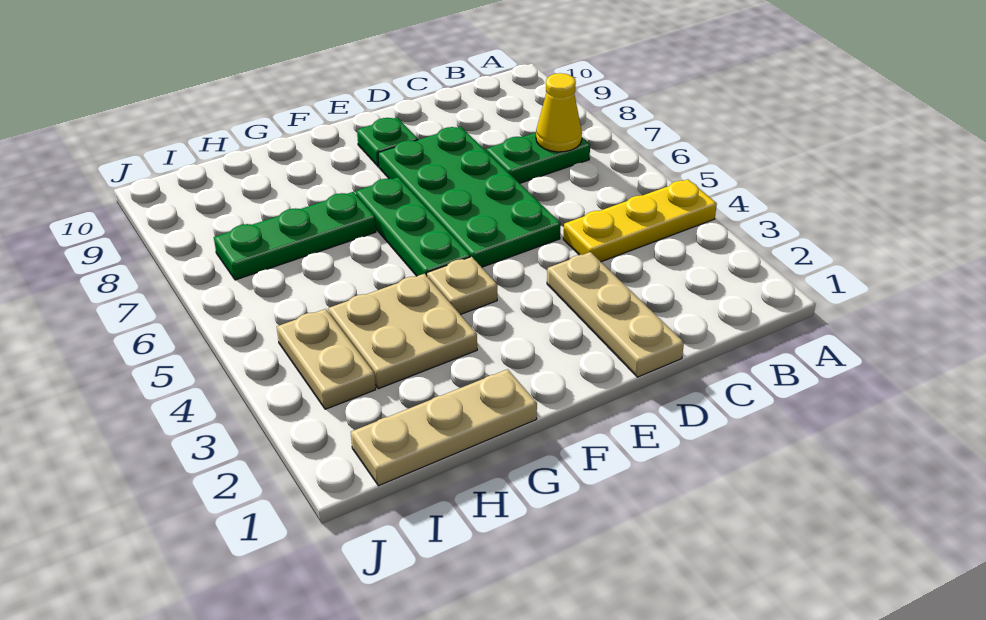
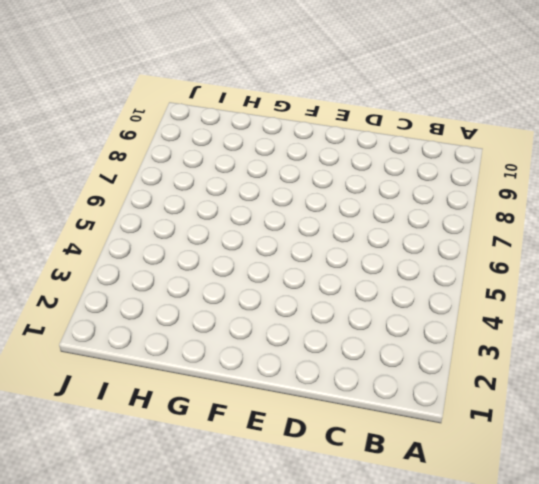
none -> yellow plate A4:C4 level 1
none -> green plate B7:C7 level 1
none -> tan plate D1:D3 level 1

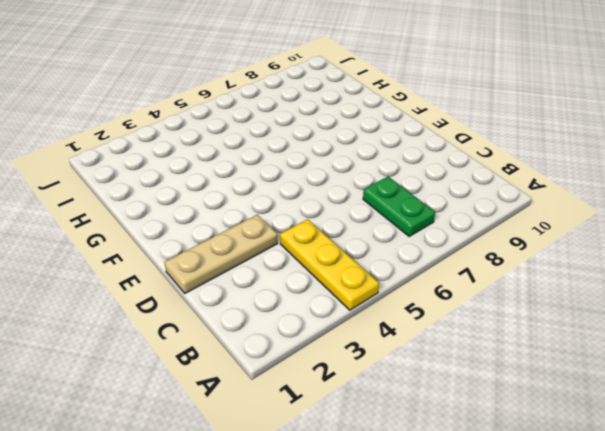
none -> green plate D5:E8 level 1
none -> green plate E9 level 1
none -> tan plate F4 level 1

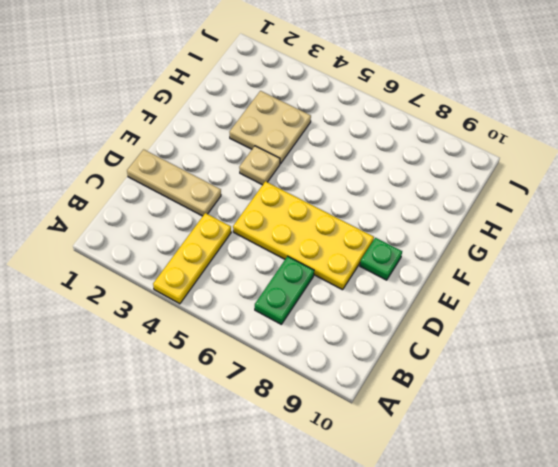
yellow plate D5:E8 level 1 -> green plate D5:E8 level 1
none -> green plate F5:F7 level 1
none -> tan plate G1:I1 level 1
none -> green plate G7:I7 level 1

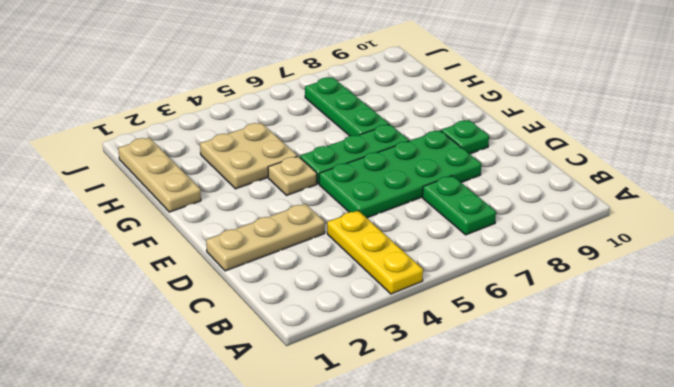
none -> tan plate I3:I4 level 1
none -> yellow cone B7 level 2

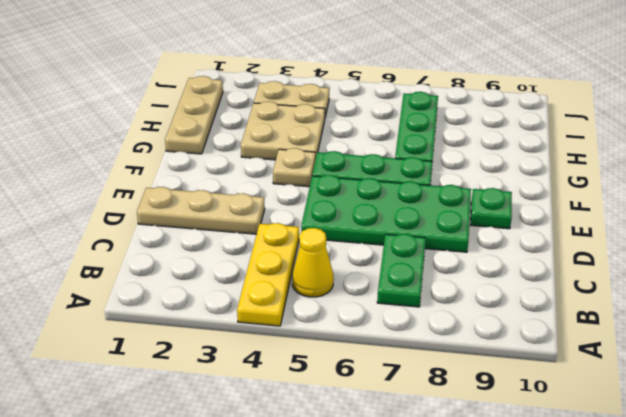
yellow cone B5 level 1 -> yellow cone B7 level 2

